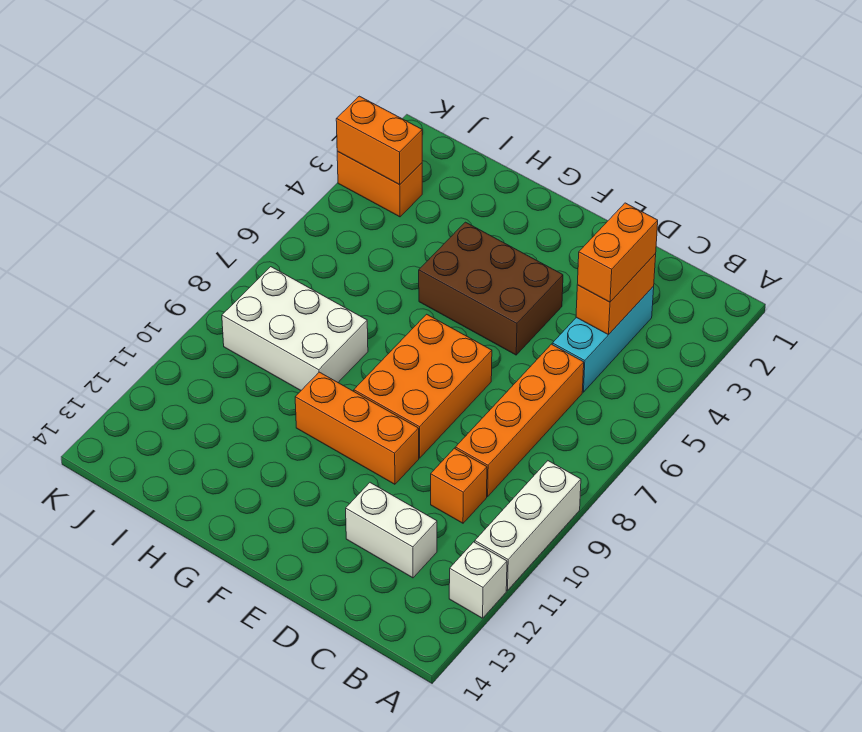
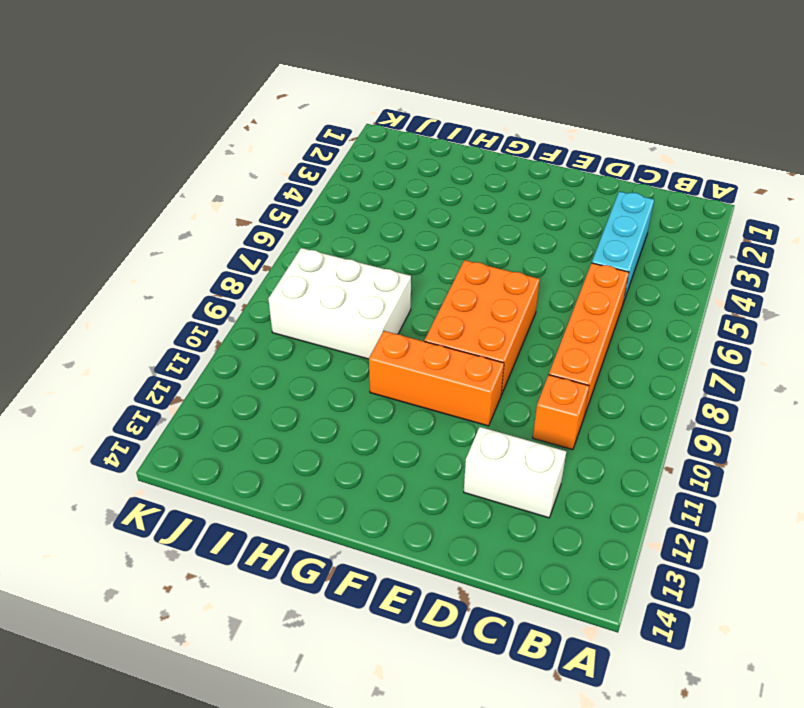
none -> white brick A9:A11 level 1
none -> white brick A12 level 1
none -> brown brick E4:G5 level 1

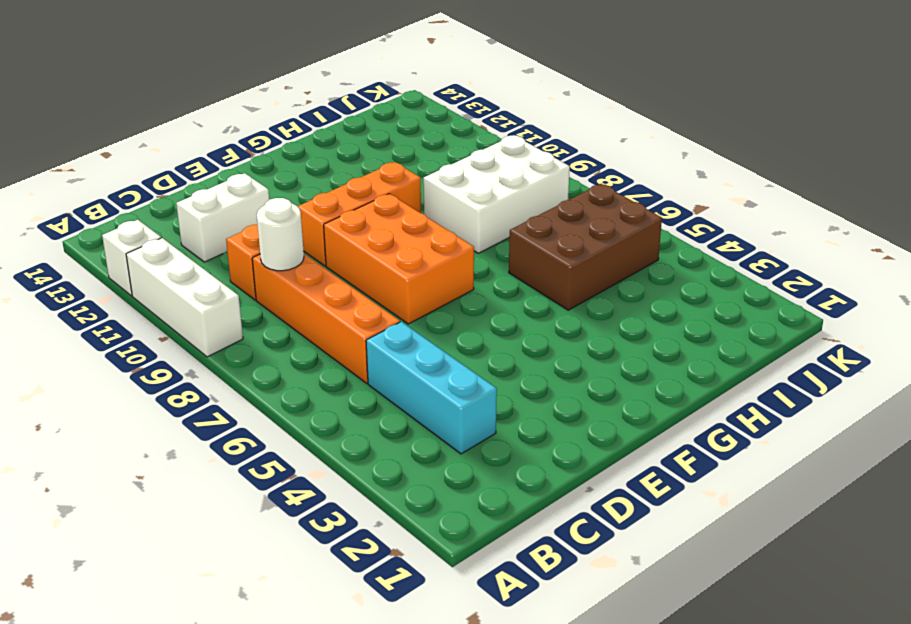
white round brick C9 level 2 -> none
brown brick H5:J6 level 1 -> brown brick E4:G5 level 1
none -> orange brick J3:K3 level 1
none -> orange brick C3:C4 level 2
none -> orange brick J3:K3 level 2

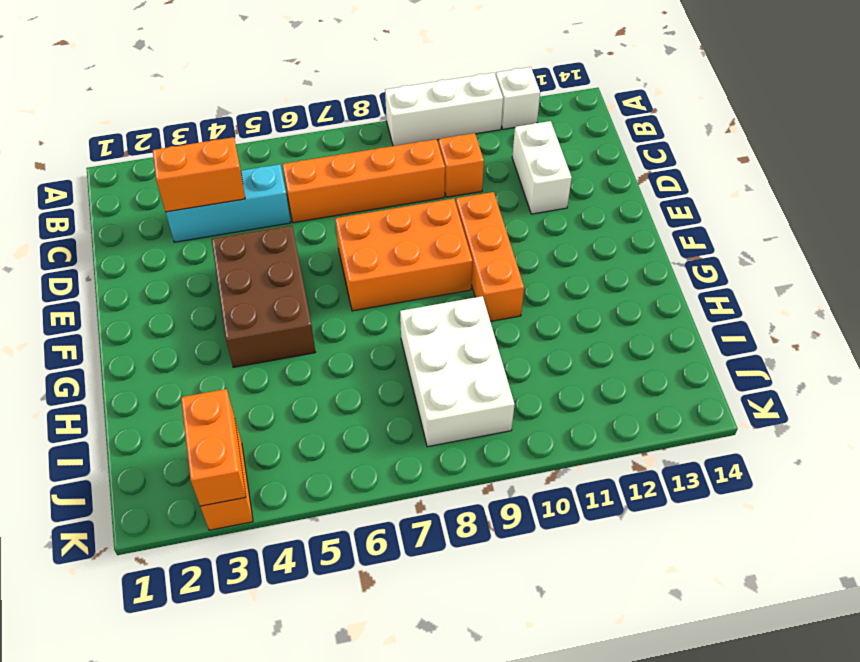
none -> orange brick C3:C4 level 3

